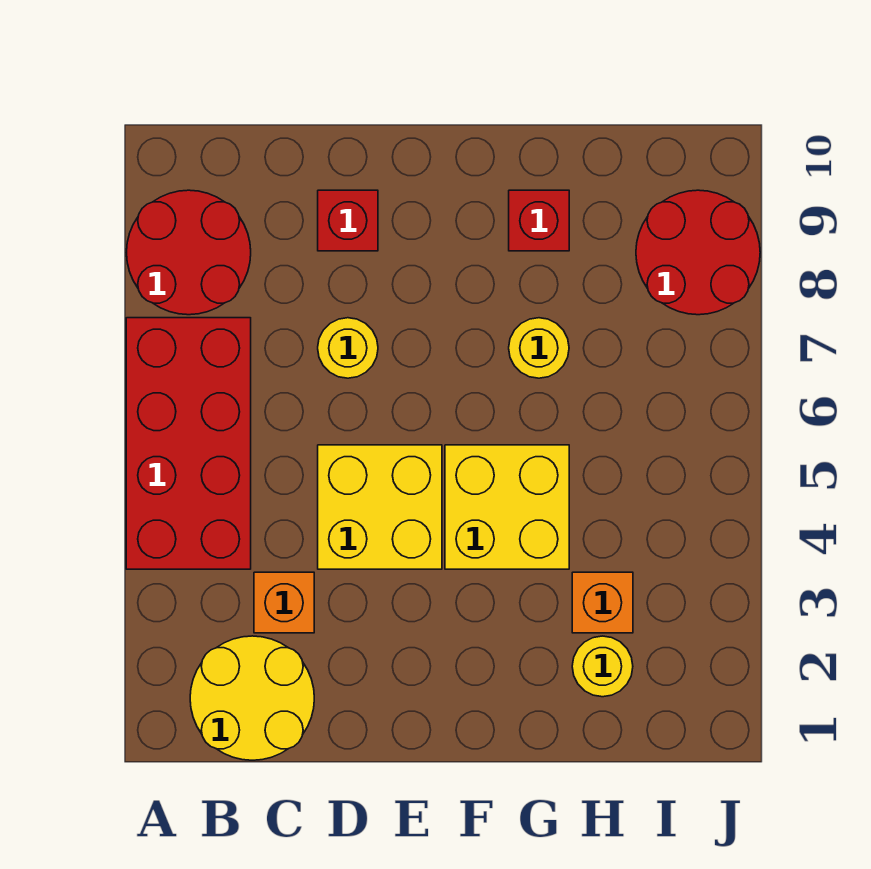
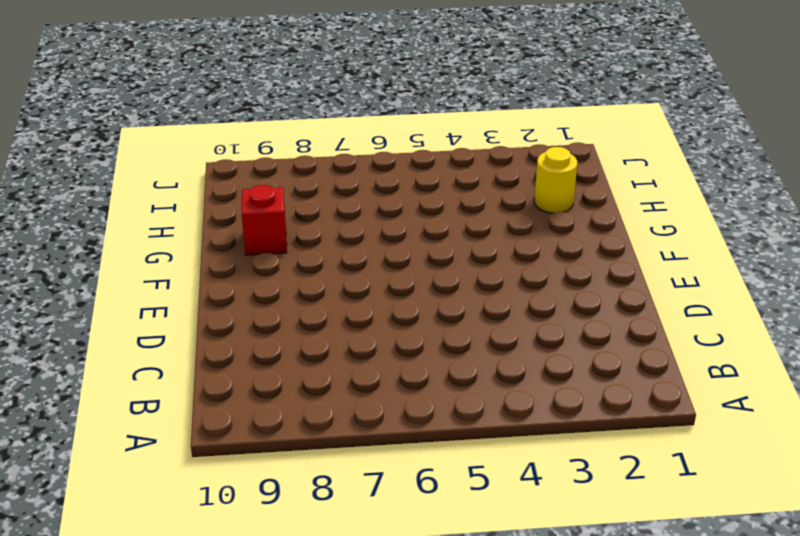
none -> red brick A4:B7 level 1
none -> red round brick A8:B9 level 1
none -> yellow round brick B1:C2 level 1

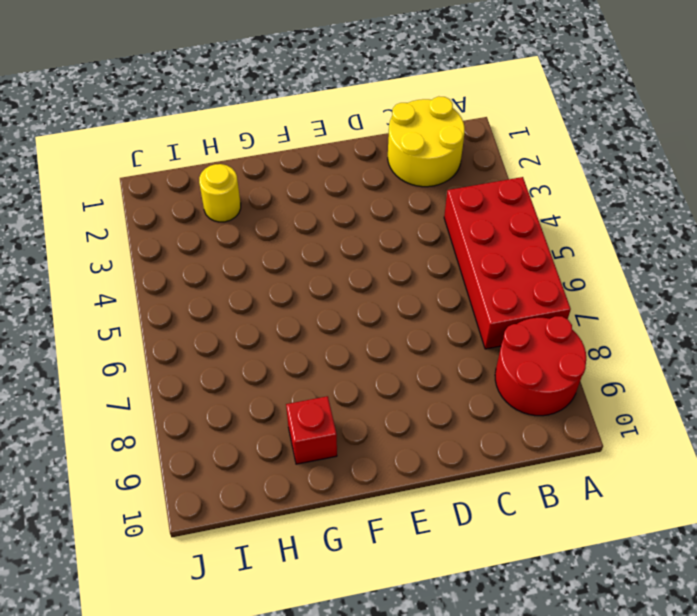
none -> orange brick C3 level 1
none -> yellow brick D4:E5 level 1
none -> yellow round brick D7 level 1

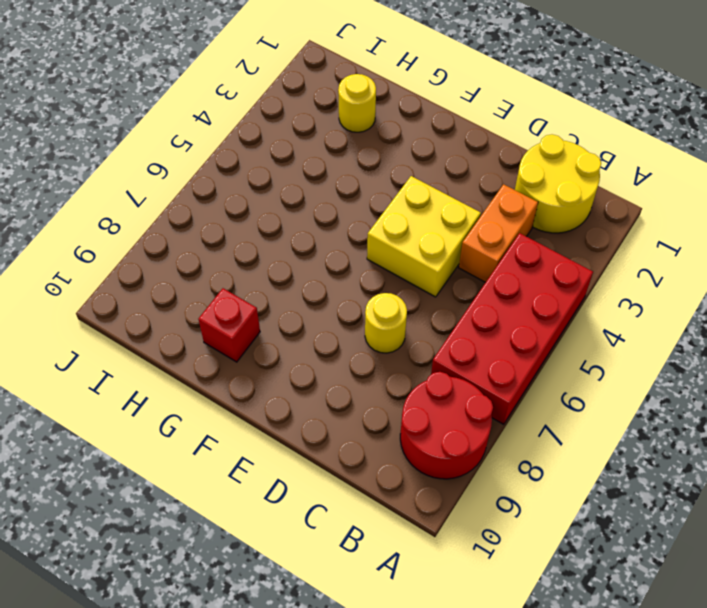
orange brick C3:C4 level 1 -> orange brick C3 level 1
none -> red brick D9 level 1
none -> yellow brick F4:G5 level 1
none -> yellow round brick G7 level 1

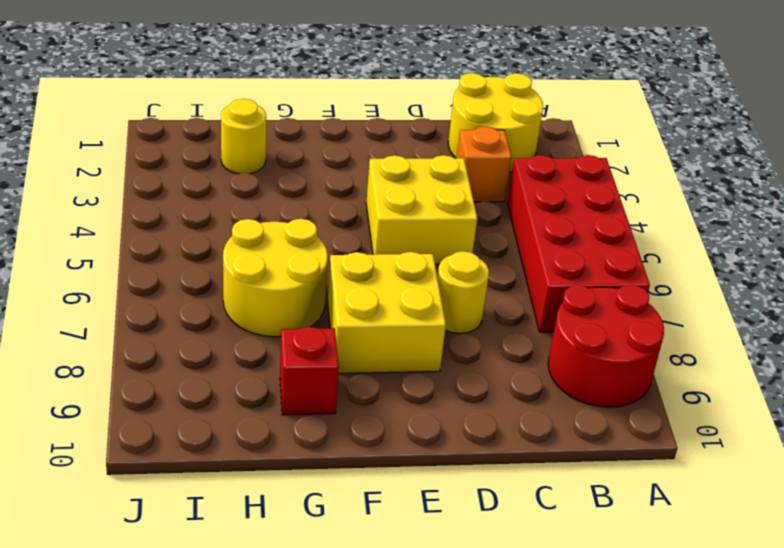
yellow brick E7:F8 level 1 -> yellow brick F4:G5 level 1
yellow round brick G6:H7 level 1 -> yellow round brick G7 level 1
none -> red brick D9 level 1
none -> orange brick H3 level 1
none -> red round brick I8:J9 level 1

